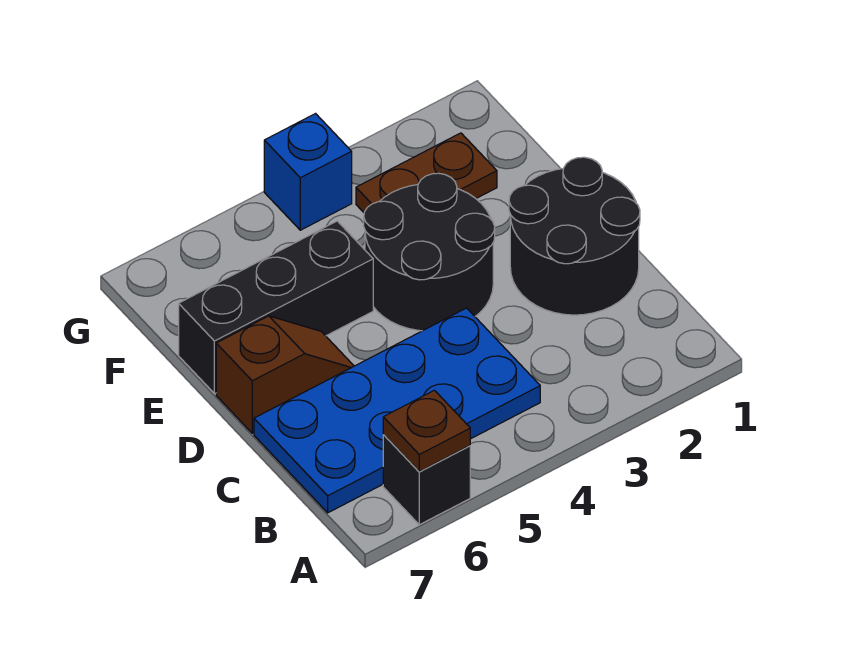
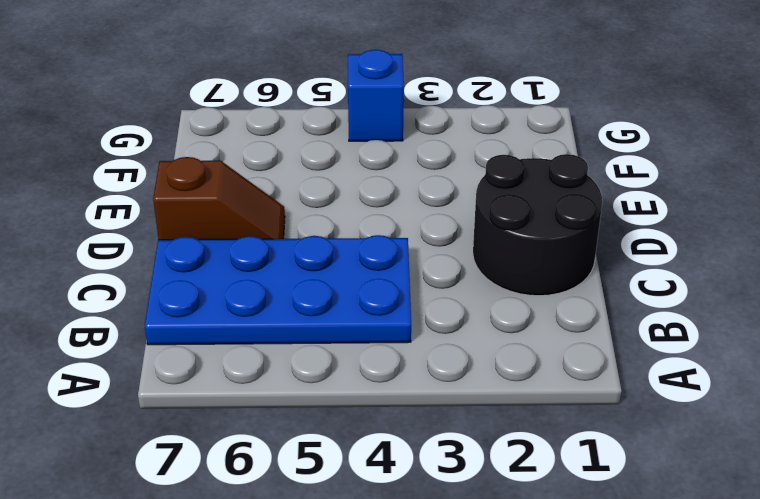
none -> black brick A6 level 1
none -> black round brick D3:E4 level 1

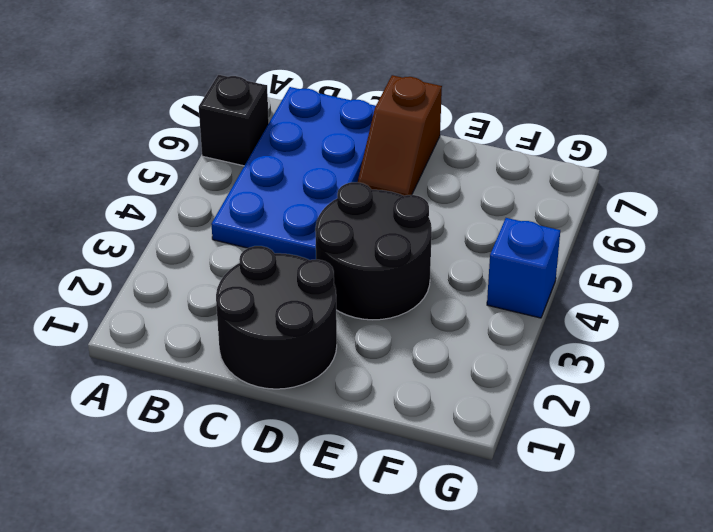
none -> black brick E5:E7 level 1
none -> brown plate F2:F3 level 1

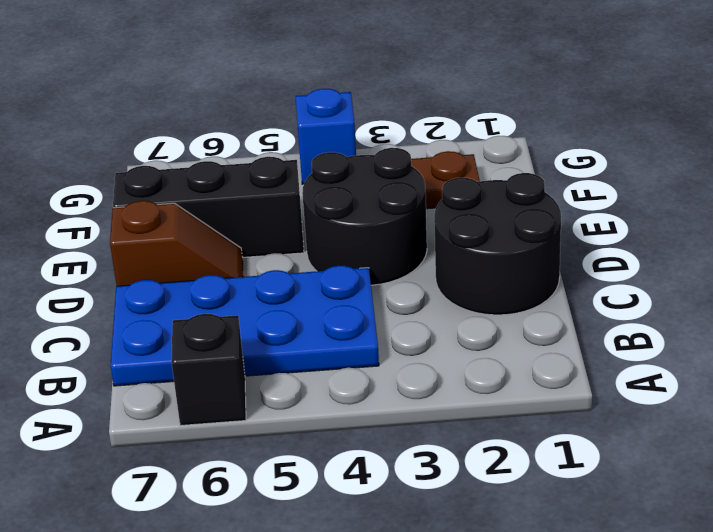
none -> brown plate A6 level 2

